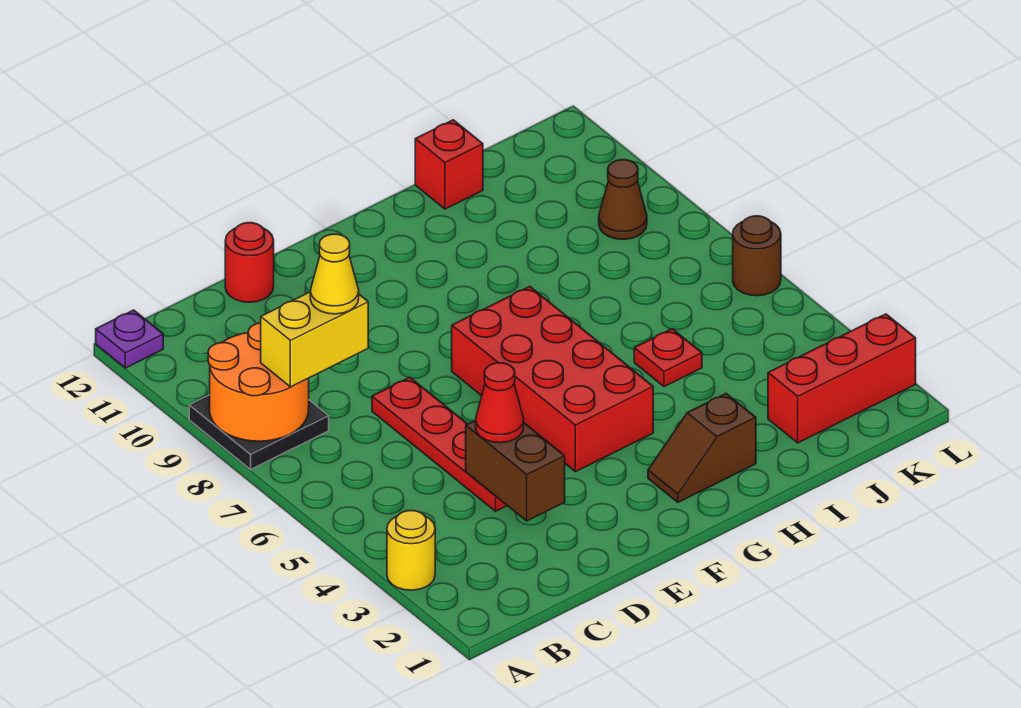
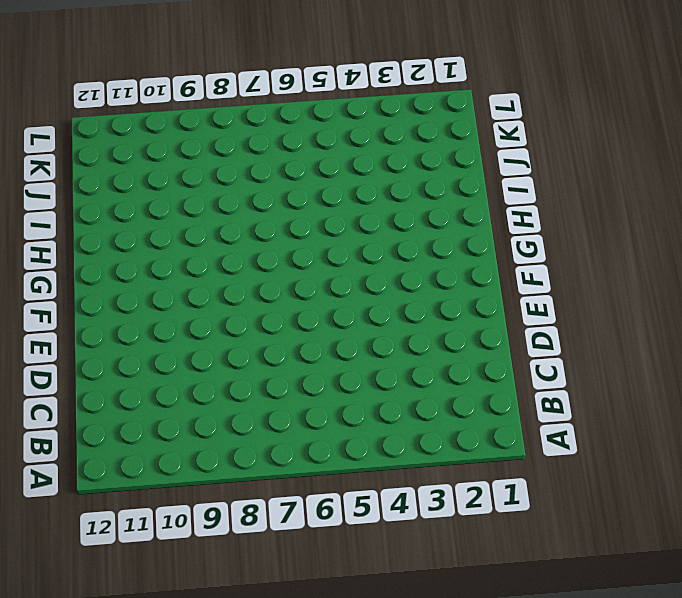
none -> yellow round brick A3 level 1
none -> black plate A8:B9 level 1
none -> purple plate A12 level 1

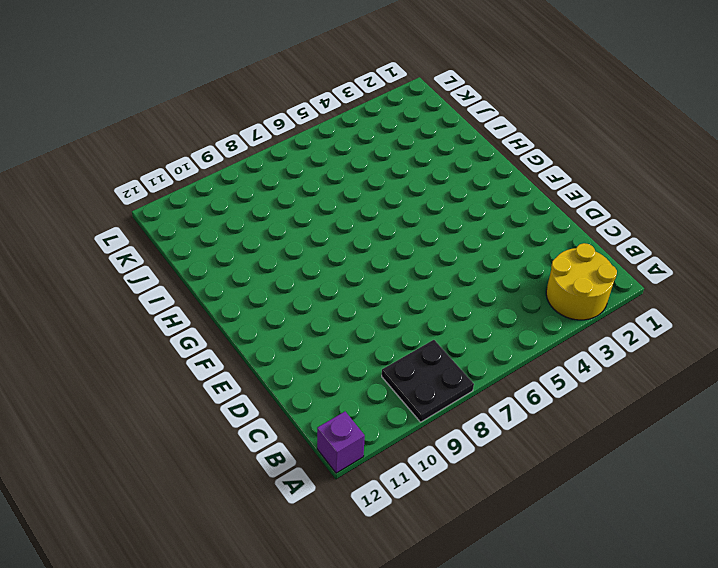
yellow round brick A2:B3 level 1 -> yellow round brick A3 level 1
purple brick A12 level 1 -> purple plate A12 level 1
none -> red plate D4:D7 level 1
none -> red round brick D12 level 1
none -> red brick F4:G7 level 1

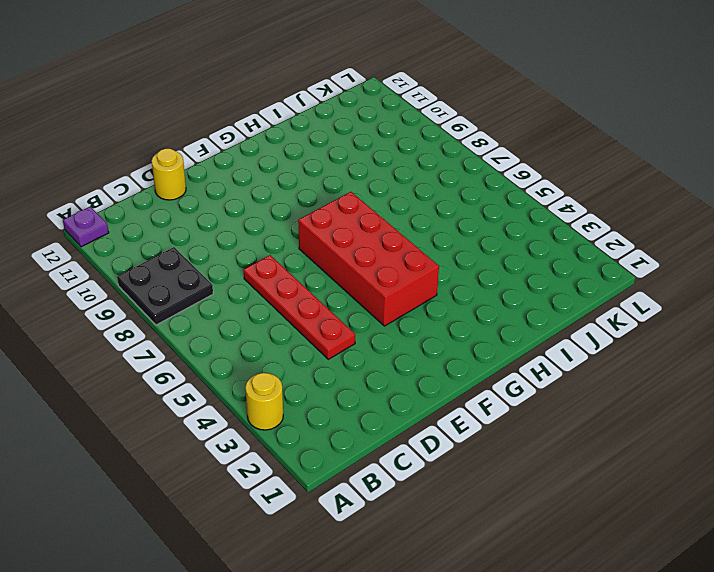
yellow round brick D12 level 1 -> red round brick D12 level 1
none -> brown slope G2:H2 level 1 top H
none -> red plate I5 level 1
none -> red brick I12 level 1

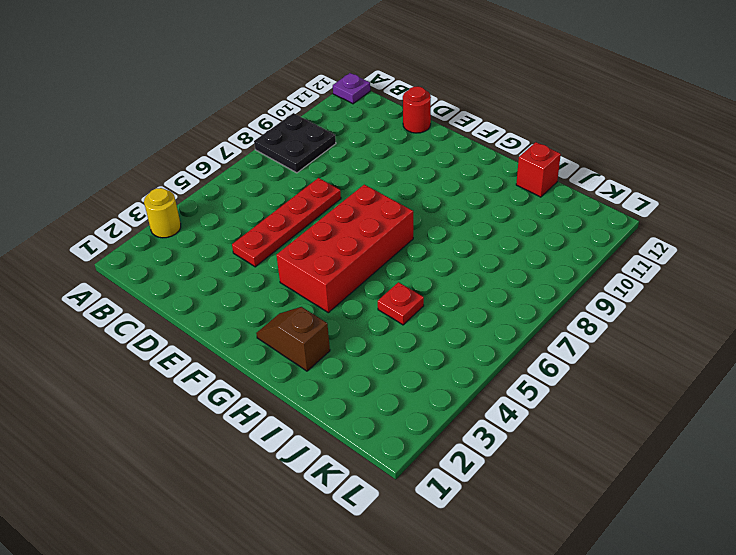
none -> red brick J2:L2 level 1
none -> brown cone K9 level 1
none -> brown round brick L6 level 1

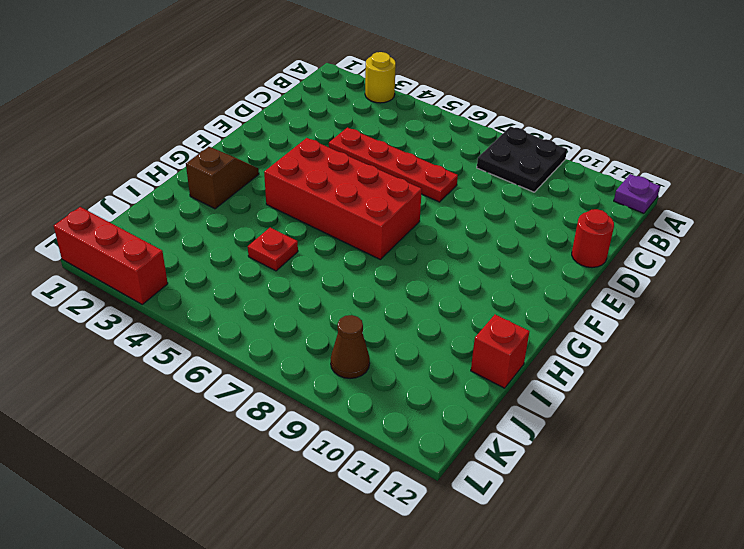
red brick L1:L3 level 1 -> red brick J2:L2 level 1
none -> brown round brick L6 level 1
none -> orange round brick A8:B9 level 2
none -> brown brick D3:D4 level 2

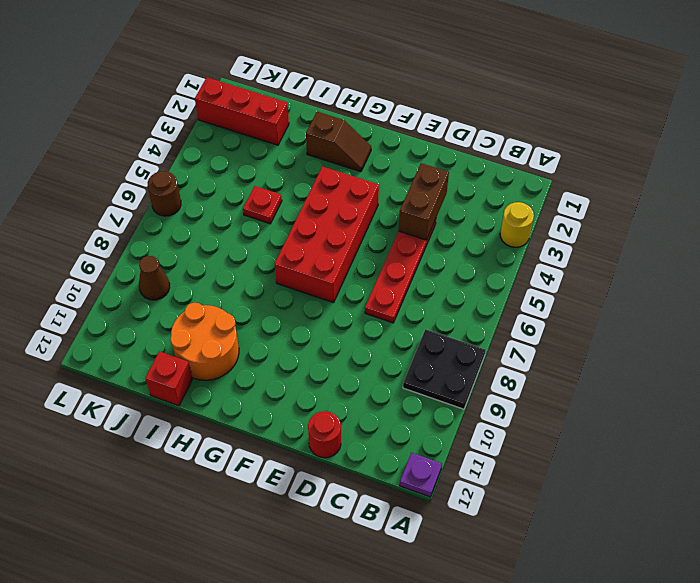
orange round brick H10:I11 level 1 -> orange round brick A8:B9 level 2
none -> yellow brick B8:C8 level 3
none -> red cone D4 level 3
none -> yellow cone C8 level 4

